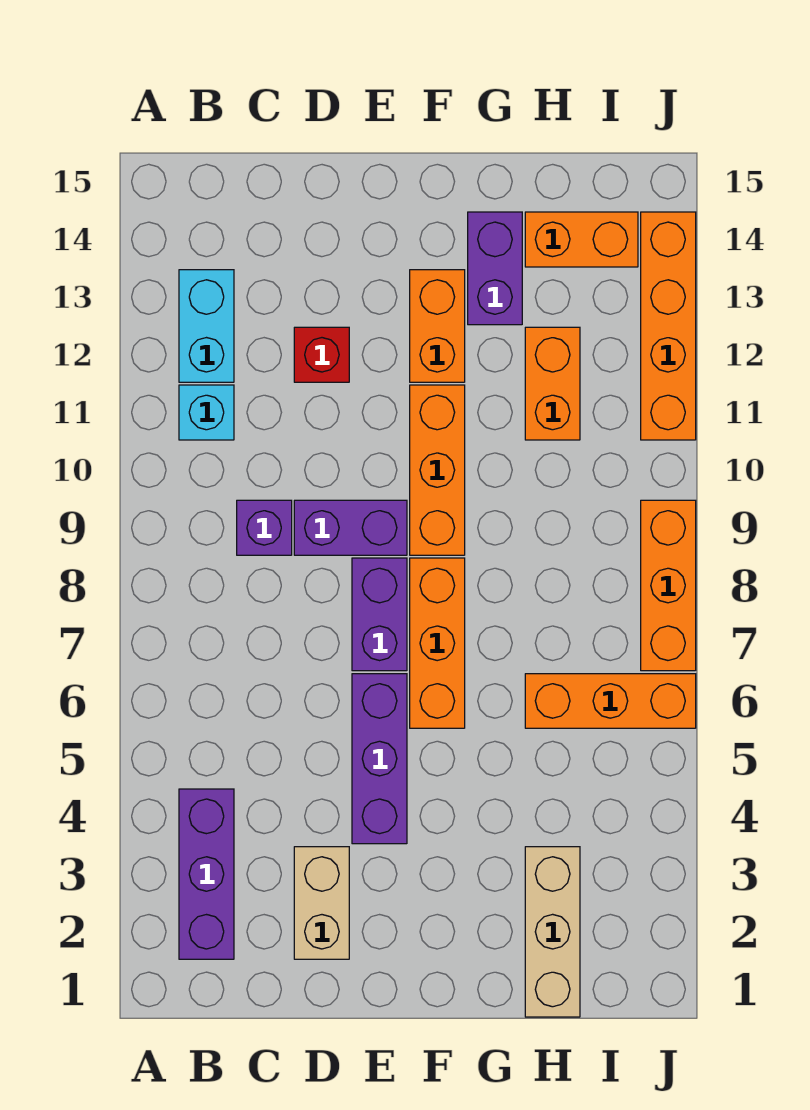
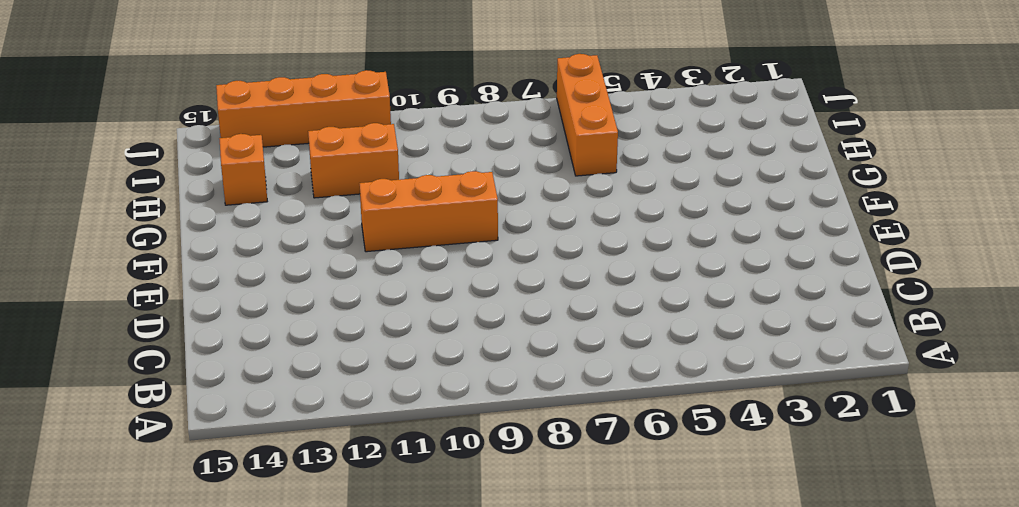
orange brick H14 level 1 -> orange brick H14:I14 level 1
none -> purple brick B2:B4 level 1
none -> cyan brick B11 level 1
none -> cyan brick B12:B13 level 1

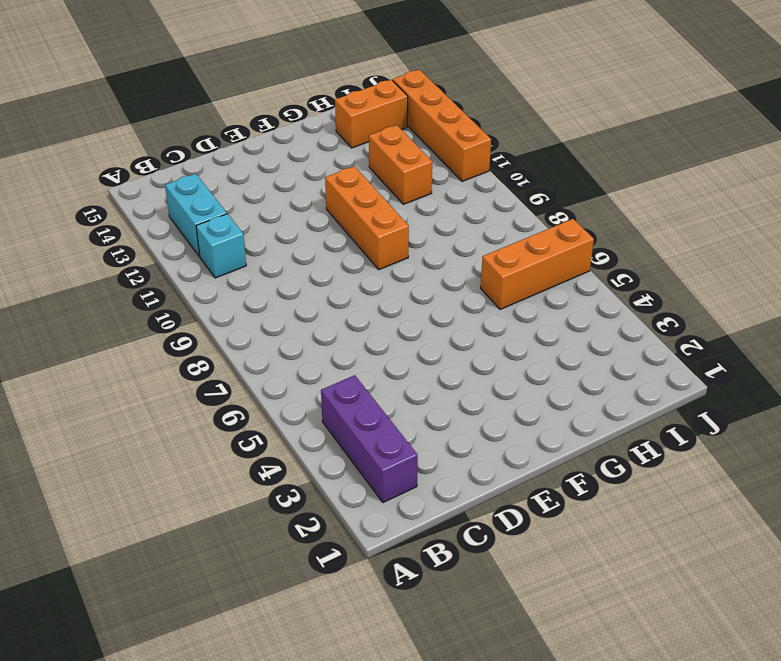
none -> purple brick C9 level 1
none -> tan brick D2:D3 level 1
none -> purple brick D9:E9 level 1

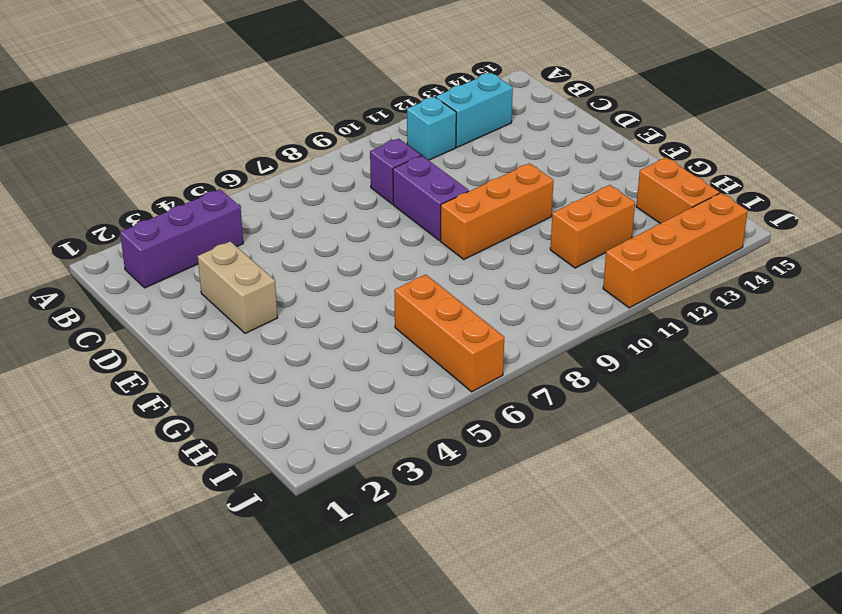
tan brick D3:E3 level 1 -> tan brick D2:D3 level 1
none -> red brick D12 level 1
none -> purple brick E4:E6 level 1
none -> purple brick E7:E8 level 1

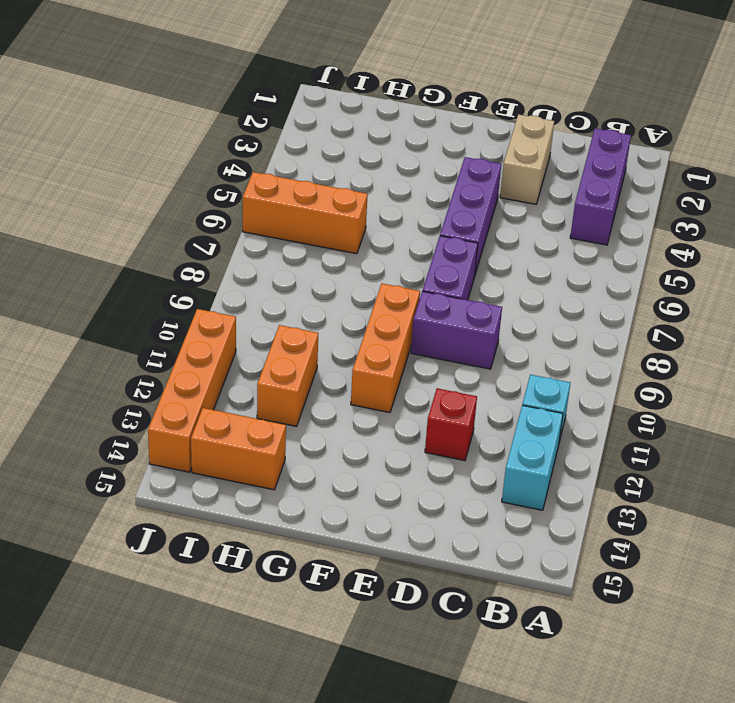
none -> purple brick C9 level 1
none -> orange brick F6:F8 level 1
none -> orange brick F12:F13 level 1

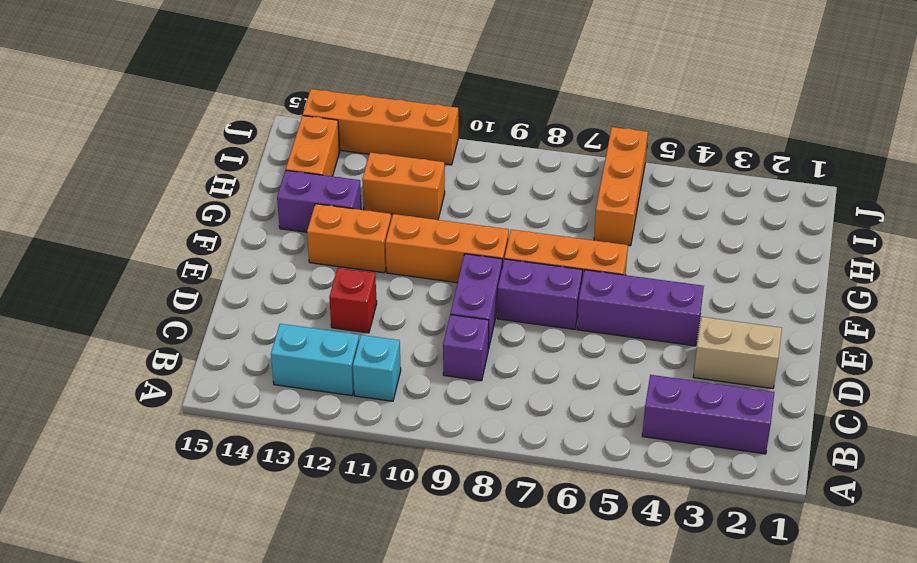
none -> tan brick H1:H3 level 1
none -> orange brick J7:J9 level 1

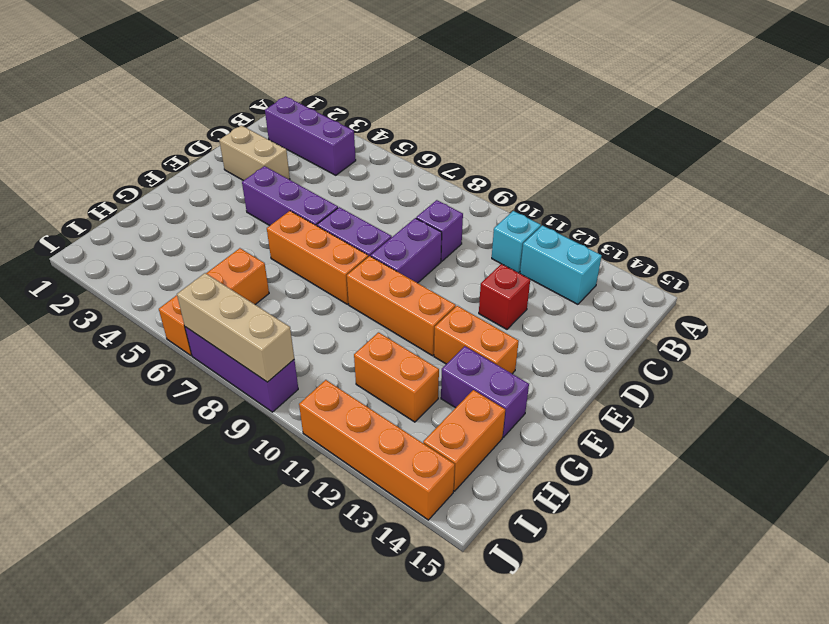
purple brick J7:J9 level 1 -> orange brick J7:J9 level 1
tan brick J7:J9 level 2 -> tan brick H1:H3 level 1

